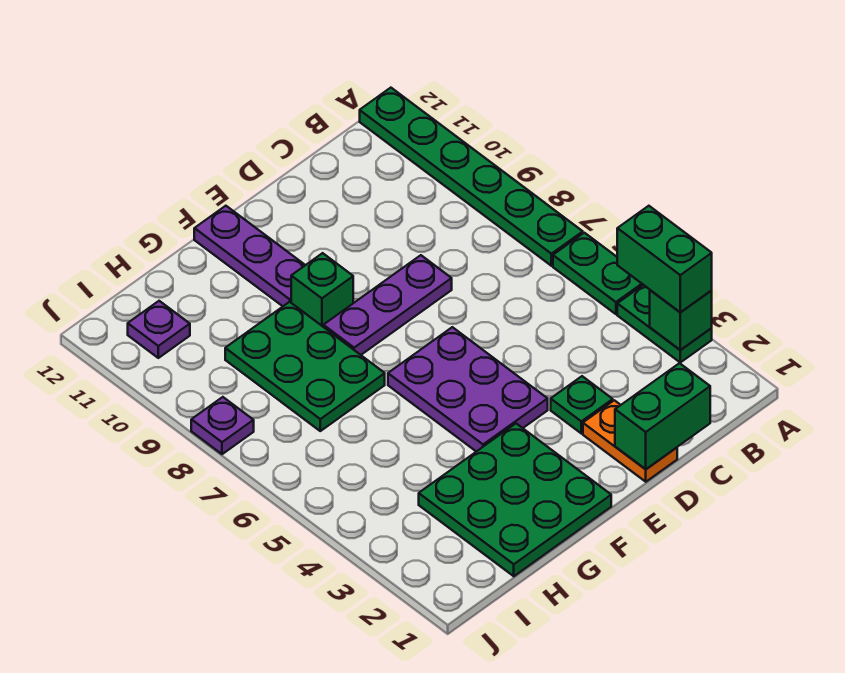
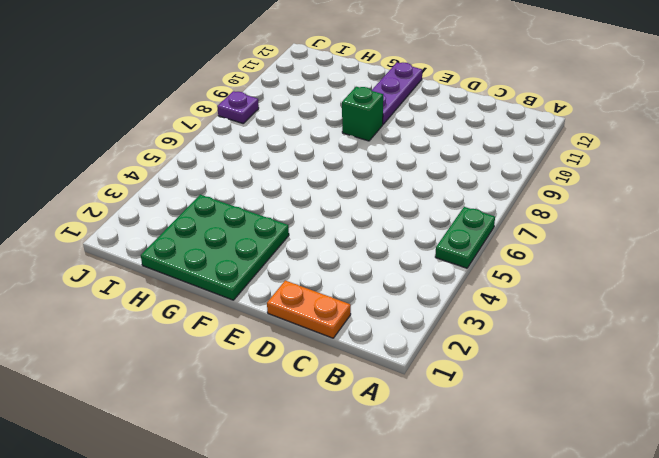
orange plate C1:D1 level 1 -> orange plate D1:D2 level 1
none -> green plate A3:A4 level 1
none -> green plate A7:A12 level 1
none -> green plate D3 level 1

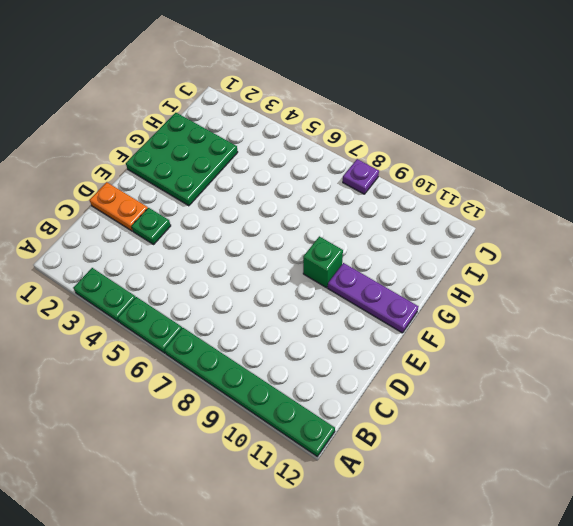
none -> purple plate D8:F8 level 1
none -> purple plate E4:F6 level 1
none -> green plate G7:H9 level 1

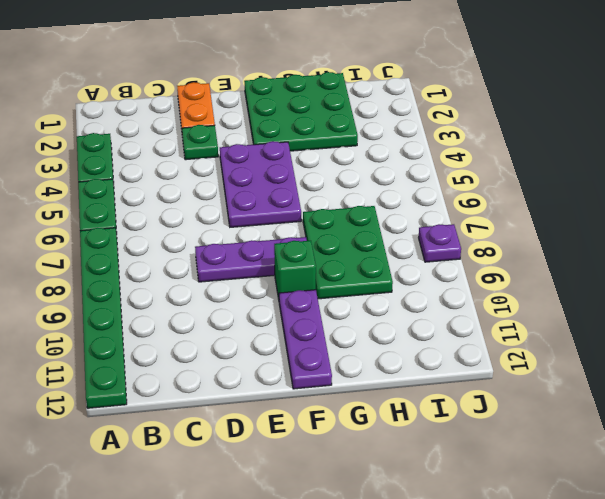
none -> purple plate I11 level 1
none -> green brick A3 level 2
none -> green brick C1:D1 level 2

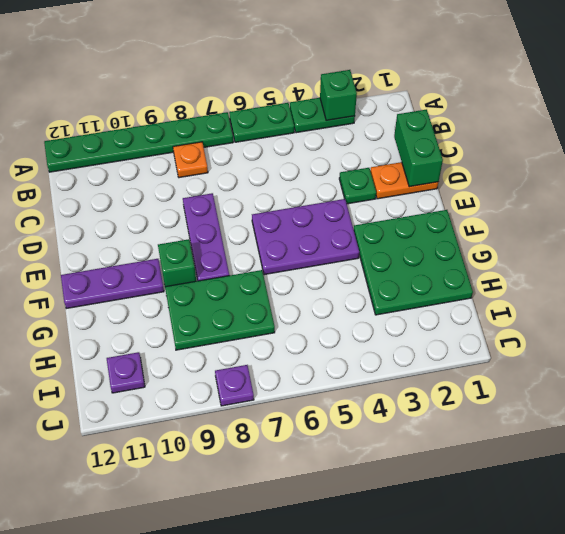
orange plate B8 level 1 -> none
none -> green brick A3:A4 level 3

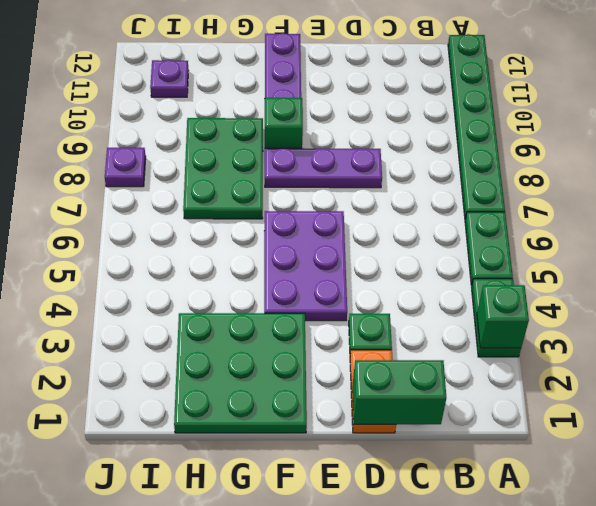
none -> green brick A3:A4 level 3

